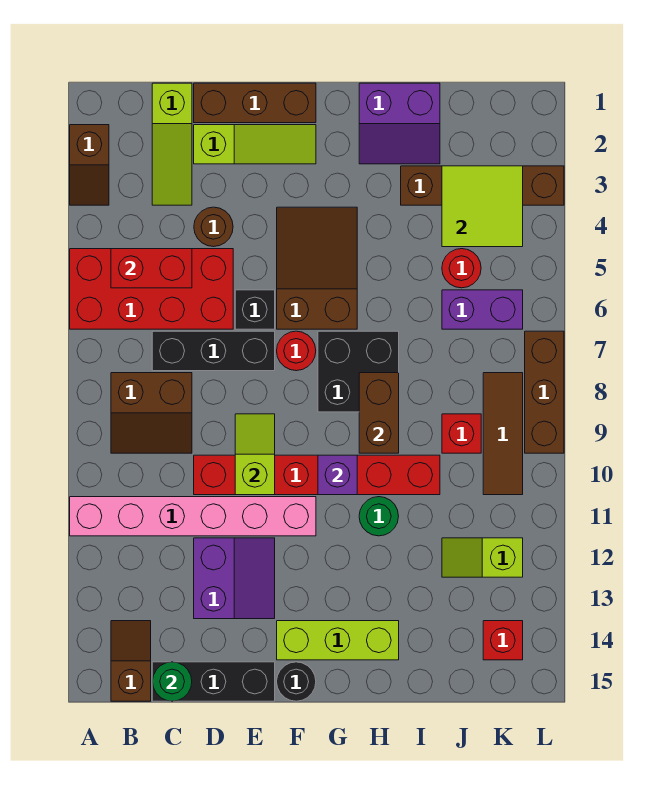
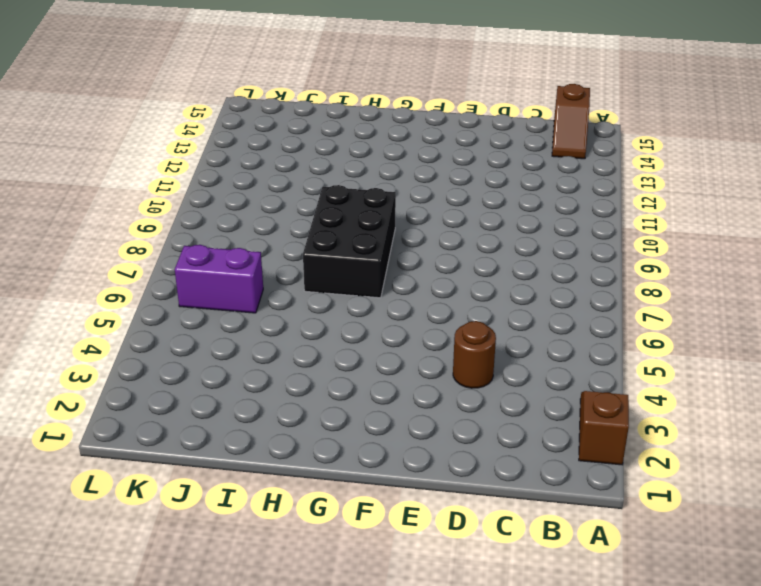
black brick G7:H9 level 1 -> black brick G7:H8 level 1
none -> red brick A5:D6 level 1
none -> pink brick A11:F11 level 1
none -> brown slope B8:C9 level 1 top 8
none -> lime slope C1:C3 level 1 top 1

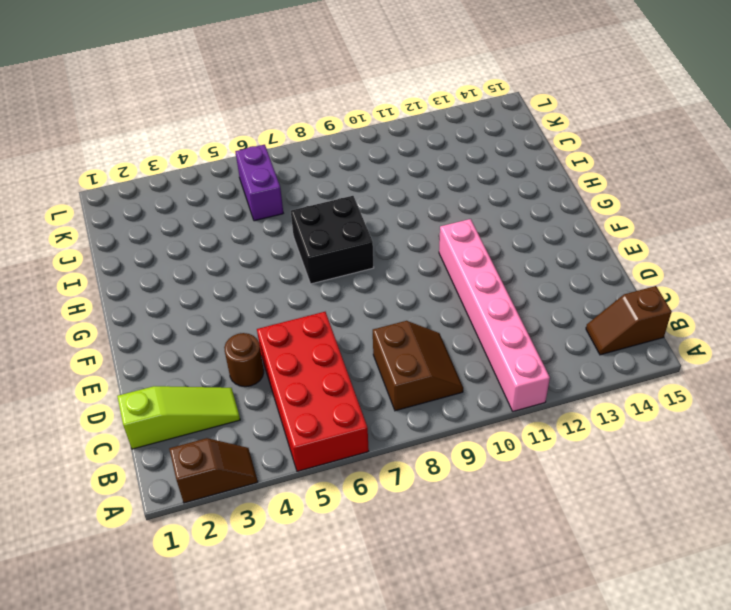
none -> black brick C7:E7 level 1
none -> black brick C15:E15 level 1
none -> brown brick D1:F1 level 1
none -> lime slope D2:F2 level 1 top D

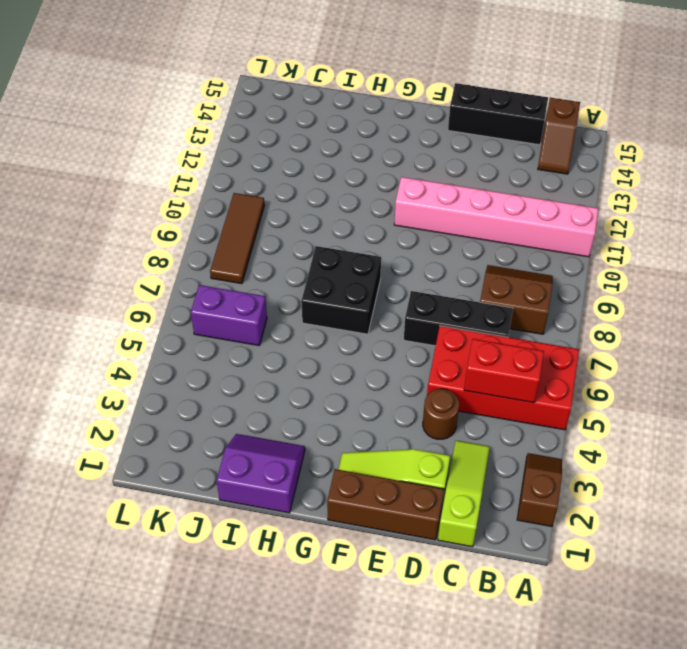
none -> red brick D10:I10 level 1
none -> purple slope D12:E13 level 1 top D
none -> black brick E6 level 1
none -> brown slope F4:G6 level 1 top 6

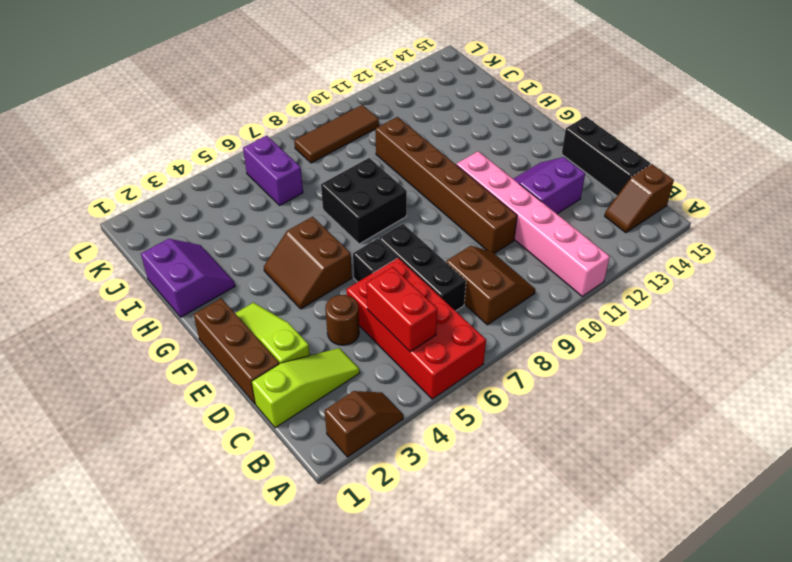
brown brick D10:I10 level 1 -> red brick D10:I10 level 1
brown slope F4:G5 level 1 top 5 -> brown slope F4:G6 level 1 top 6
none -> red round brick F7 level 1
none -> lime brick F14:H14 level 1
none -> black round brick F15 level 1
none -> green round brick H11 level 1

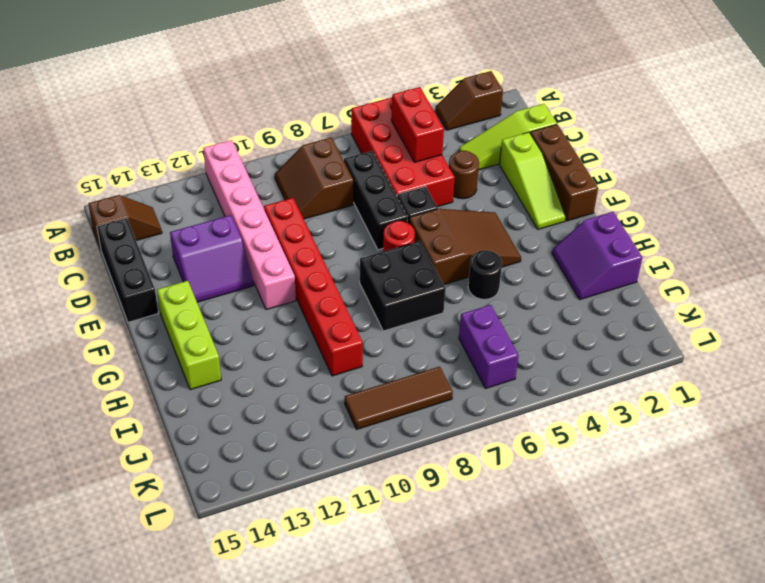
black round brick H5 level 1 -> black round brick F15 level 1
none -> green round brick H11 level 1
none -> brown brick I3:L3 level 1
none -> red round brick J5 level 1
none -> red brick J9 level 1

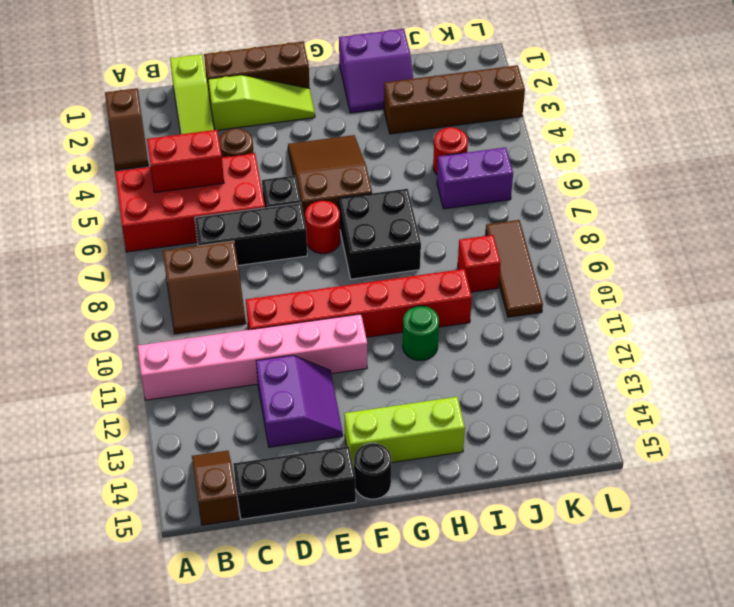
none -> lime slope J12:K12 level 1 top K
none -> red brick K14 level 1
none -> brown brick L7:L9 level 1
none -> green round brick C15 level 2

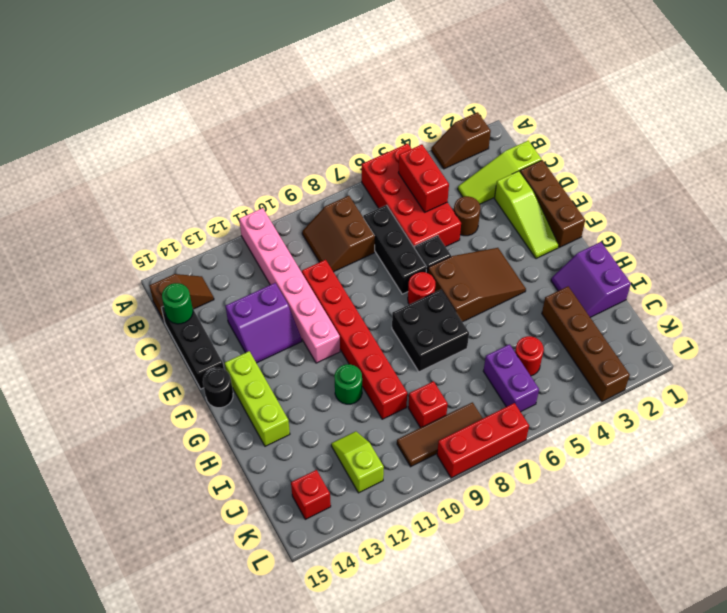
red brick L7:L9 level 1 -> brown brick L7:L9 level 1
none -> lime slope E9:E10 level 2 top 10
none -> purple brick G10 level 2
none -> brown brick H8:H9 level 2
none -> lime tile J3:K4 level 2

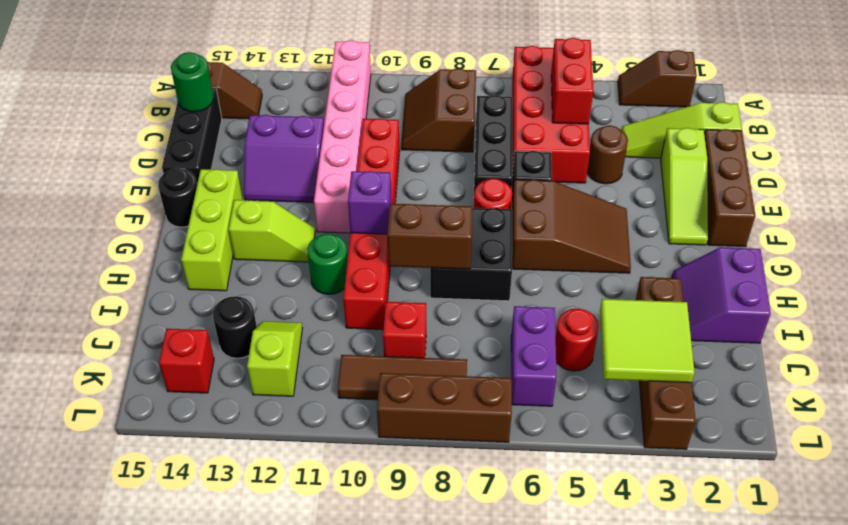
lime slope G12:G13 level 1 top 13 -> lime slope E9:E10 level 2 top 10
black round brick J13 level 1 -> none

